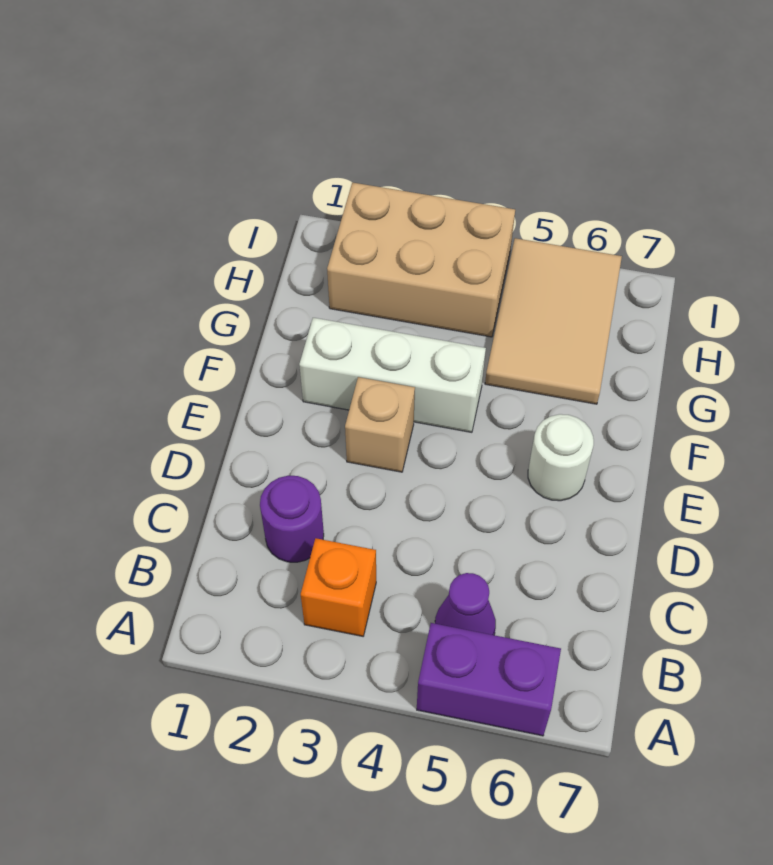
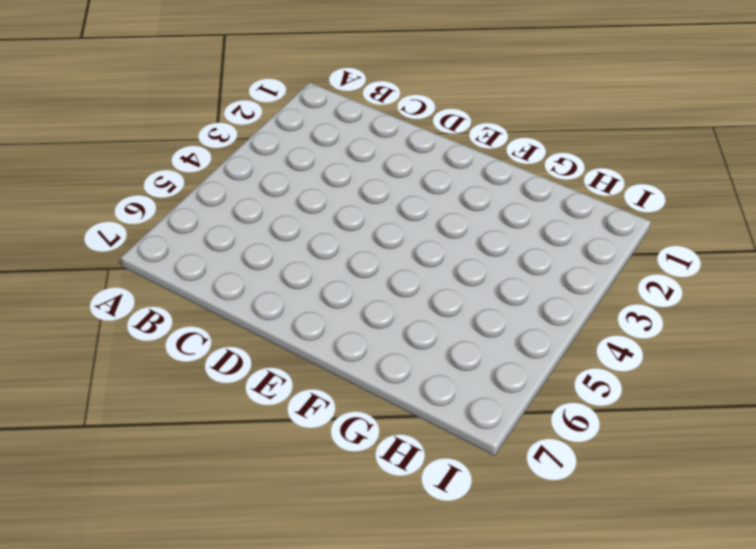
none -> purple brick A5:A6 level 1
none -> orange brick B3 level 1

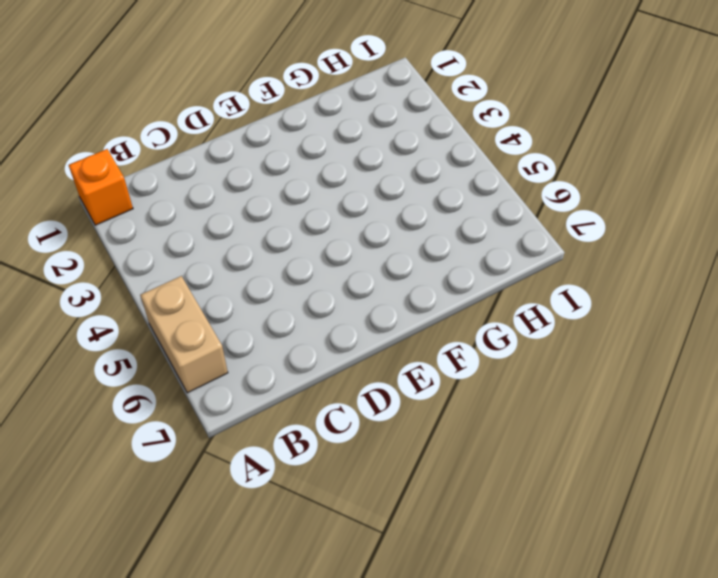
orange brick A1 level 1 -> orange brick B3 level 1
tan brick A5:A6 level 1 -> purple brick A5:A6 level 1
none -> purple cone B5 level 1
none -> purple round brick C2 level 1

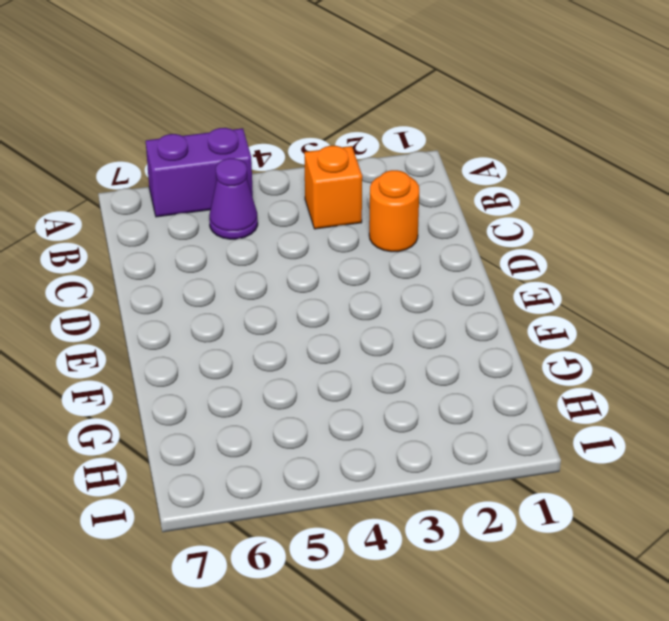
orange round brick C2 level 1 -> purple round brick C2 level 1
none -> tan brick E3 level 1
none -> white round brick E6 level 1

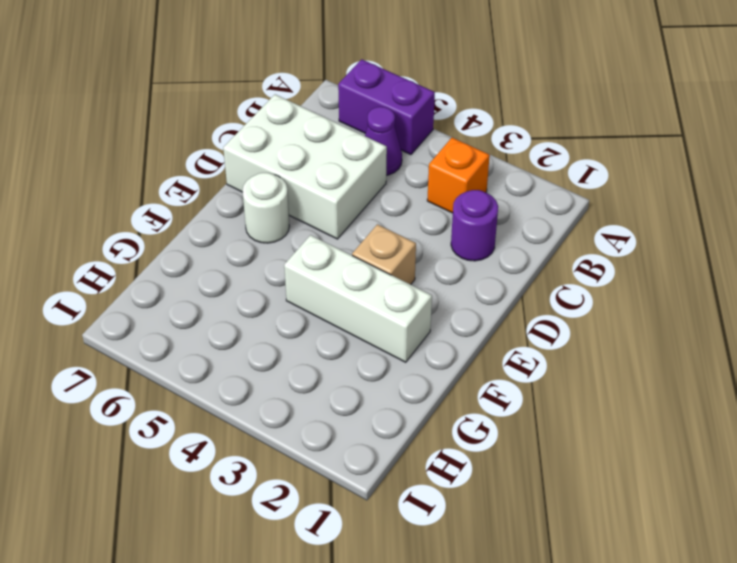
white brick C5:D7 level 1 -> none
none -> tan tile G5:I6 level 1
none -> tan brick H2:I4 level 1

